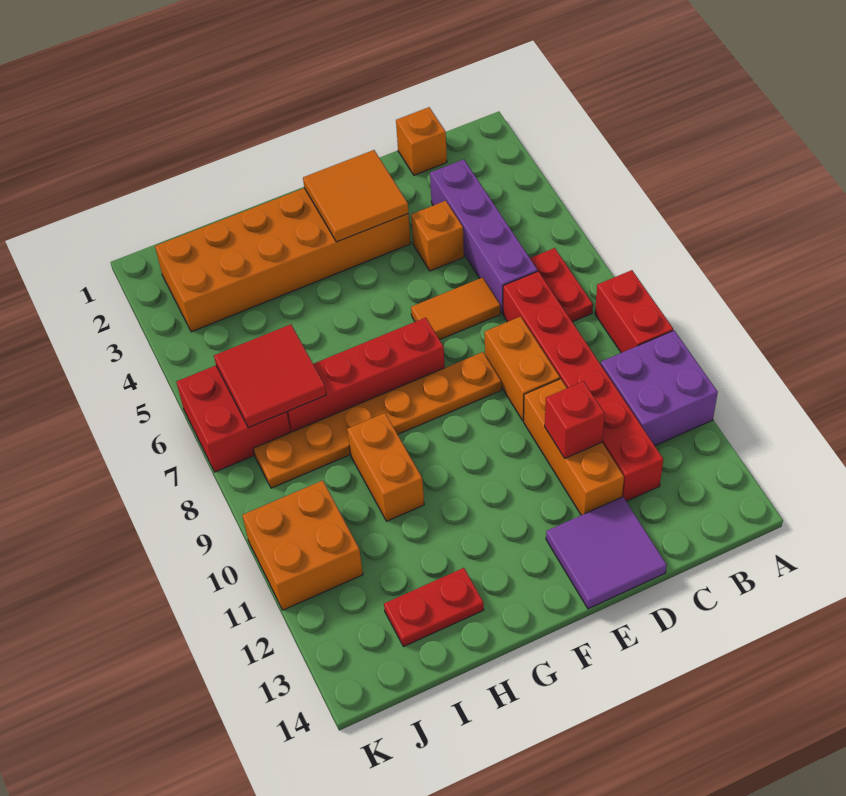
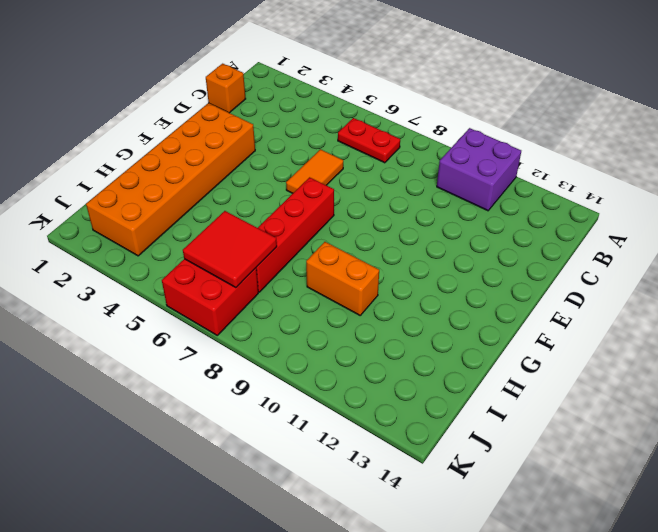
none -> red brick A8:A9 level 1
none -> purple brick C3:C6 level 1
none -> red brick C7:C12 level 1

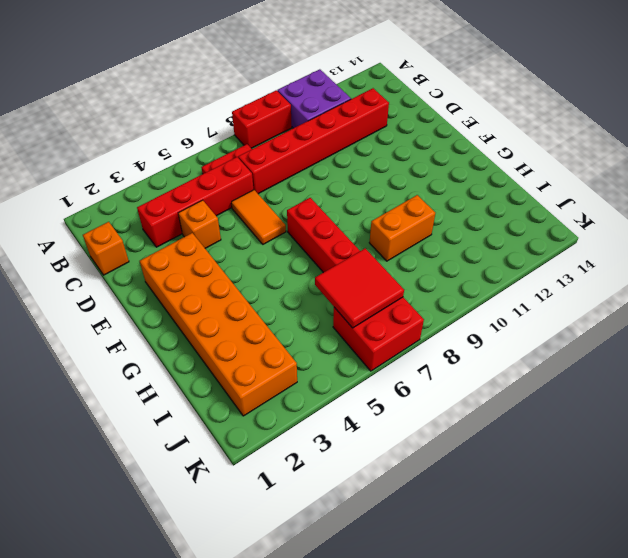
red brick C3:C6 level 1 -> purple brick C3:C6 level 1
none -> orange brick D8:D9 level 1
none -> orange brick D10:D12 level 1
none -> purple tile D13:E14 level 1

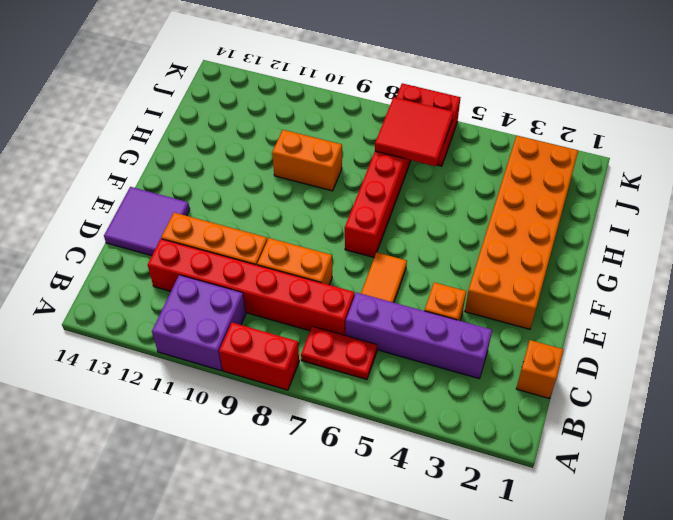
none -> orange plate E8:J8 level 1
none -> red plate H13:I13 level 1
none -> orange brick J10:K11 level 1

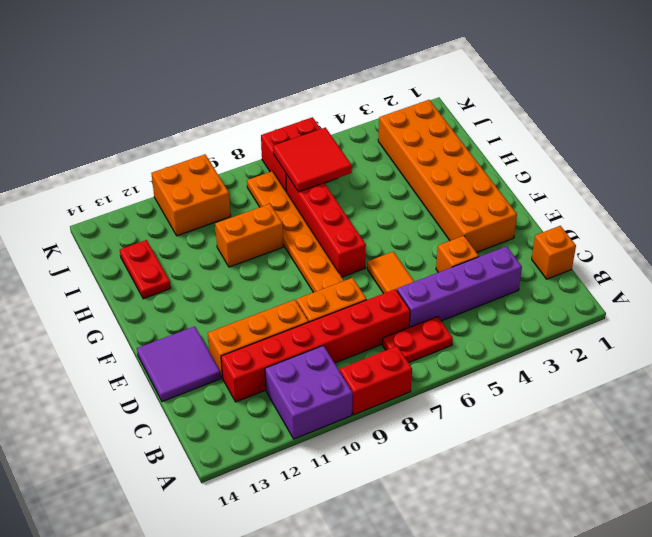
none -> red brick D11 level 2
none -> orange tile E2:F3 level 2

